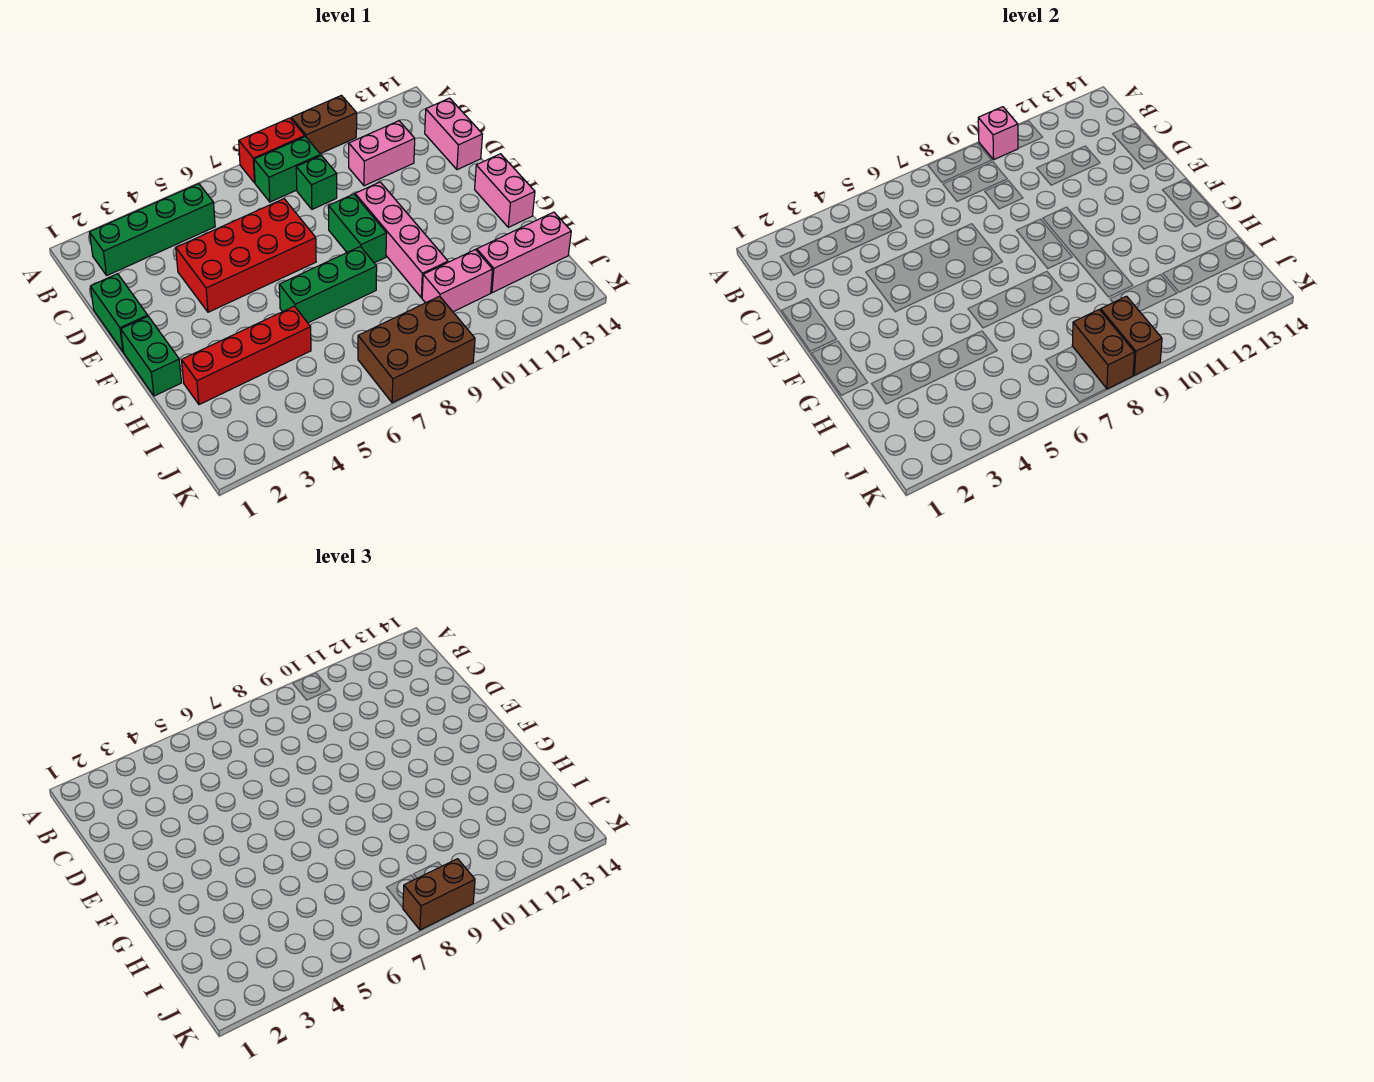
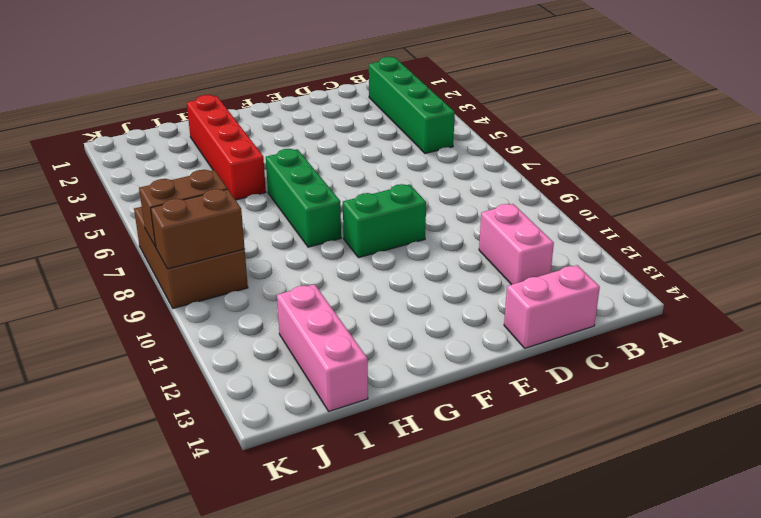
none -> red brick A8:A9 level 1
none -> brown brick A10:A11 level 1
none -> green brick B8:B9 level 1

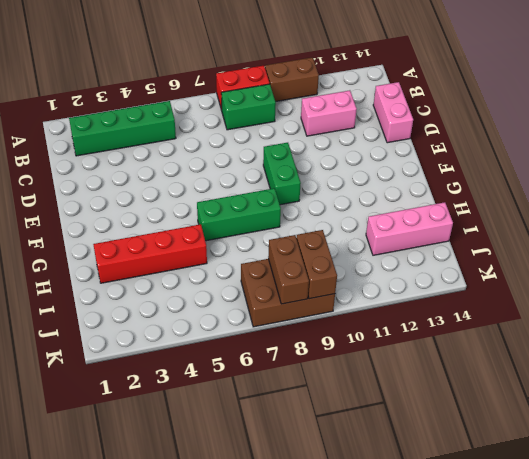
none -> green brick C9 level 1
none -> green brick D1:E1 level 1
none -> red brick D4:E7 level 1

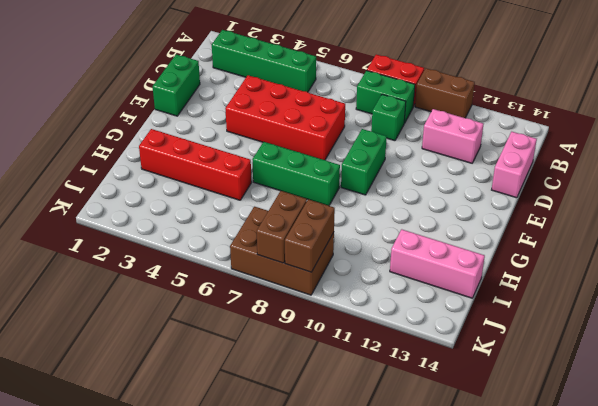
none -> pink brick E10:H10 level 1
none -> green brick F1:G1 level 1
none -> pink brick F14:G14 level 1

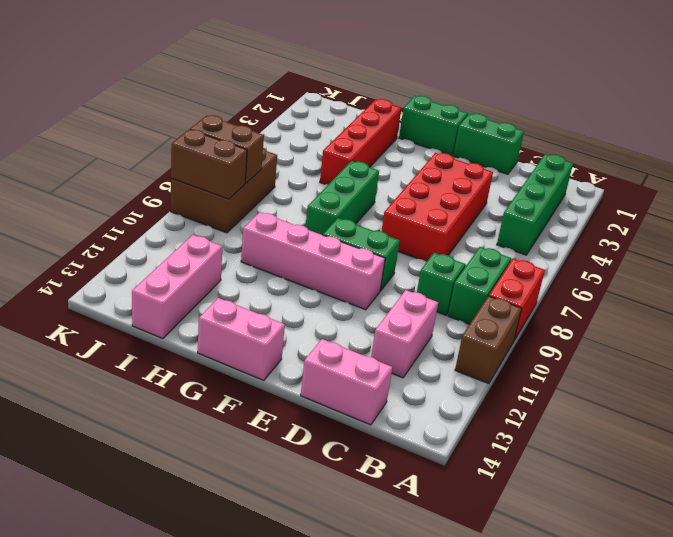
none -> pink brick I10:I11 level 1
none -> pink brick A10 level 2
none -> brown brick K8:K9 level 3

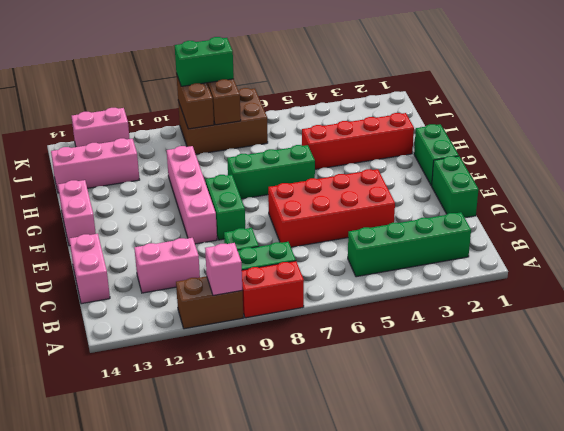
green brick K8:K9 level 3 -> brown brick K8:K9 level 3
pink brick K12:K13 level 1 -> pink brick I10:I11 level 1

